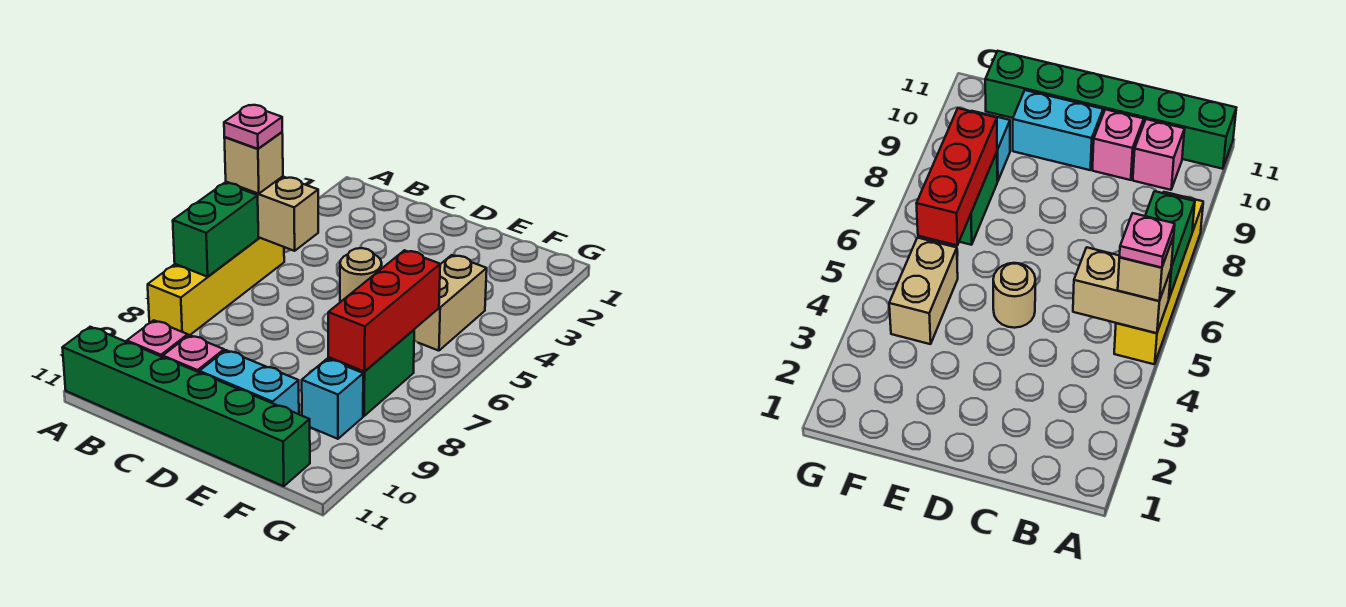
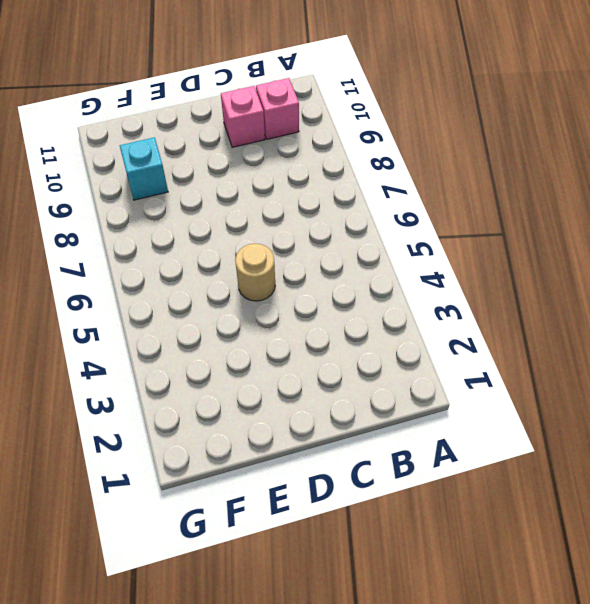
none -> yellow brick A5:A8 level 1
none -> green brick A11:F11 level 1
none -> cyan brick D10:E10 level 1

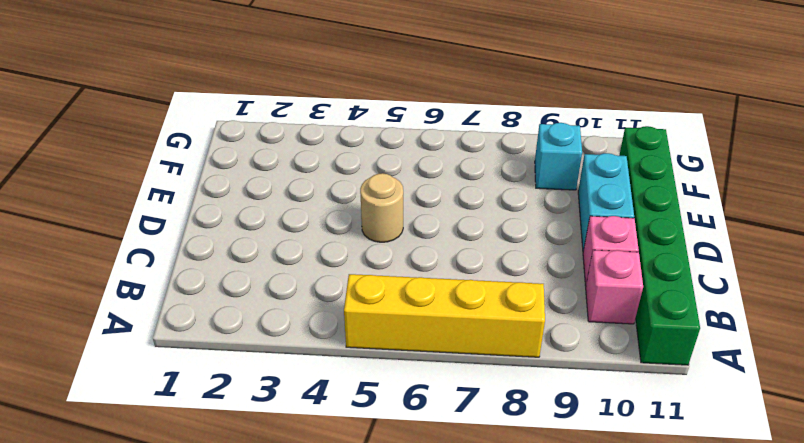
none -> tan brick F4:F5 level 1
none -> green brick F7:F8 level 1
none -> tan brick A5:B5 level 2

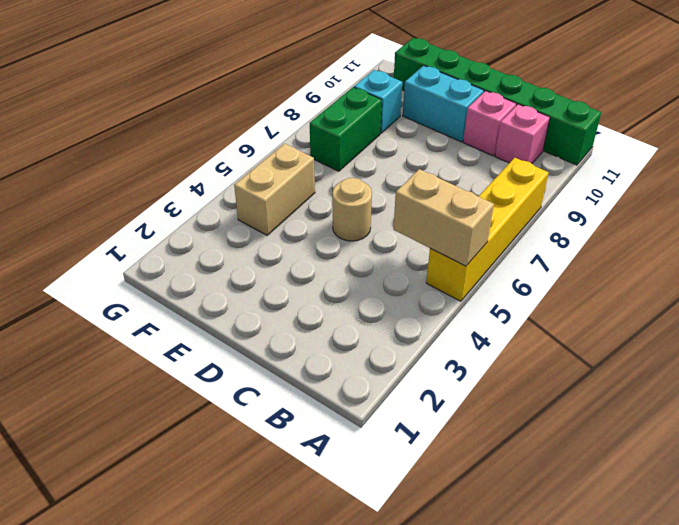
none -> green brick A6:A7 level 2
none -> red brick F6:F8 level 2
none -> tan brick A5 level 3

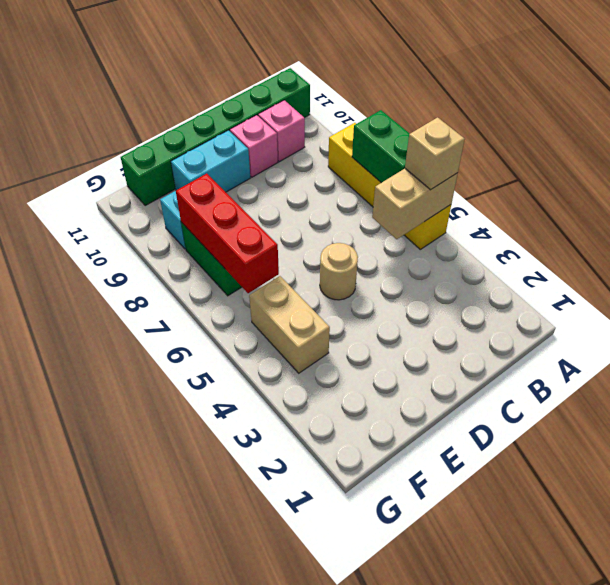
none -> pink plate A5 level 4

